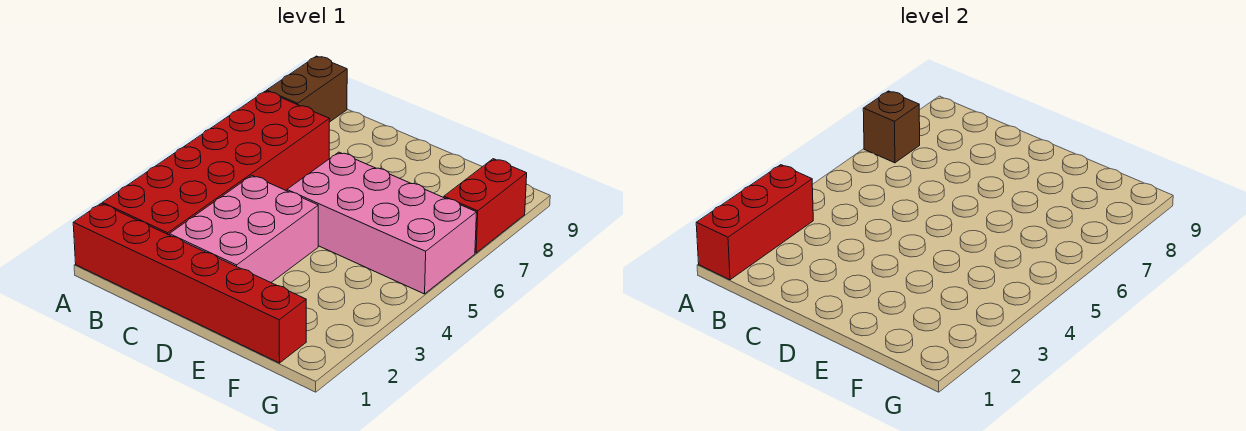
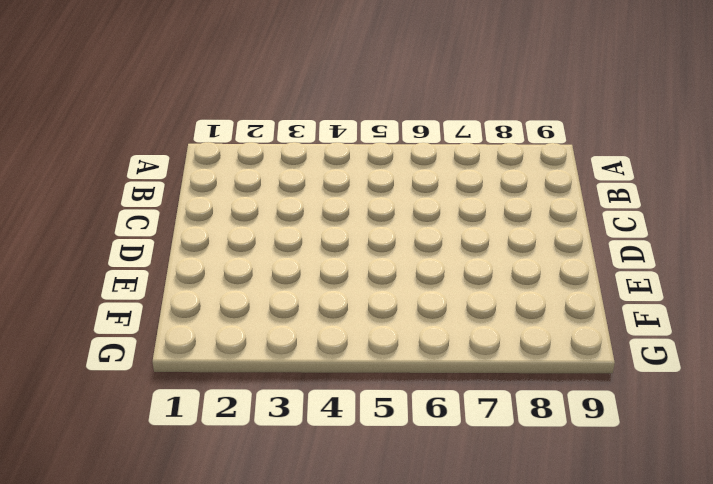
none -> red brick A1:F1 level 1
none -> red brick A2:B7 level 1

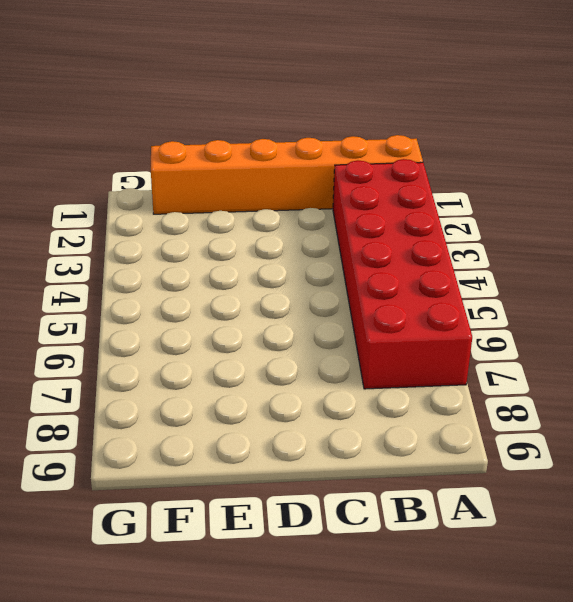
orange brick A1:F1 level 1 -> red brick A1:F1 level 1
none -> brown brick A8:A9 level 1
none -> pink brick C2:D4 level 1

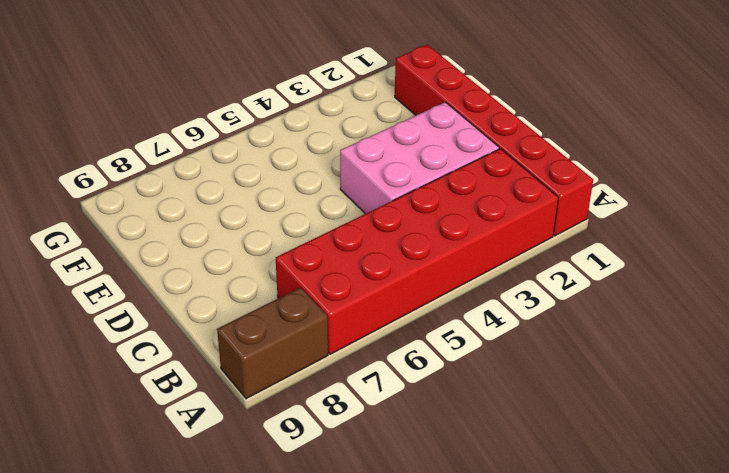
none -> pink brick D5:G6 level 1
none -> red brick G7:G8 level 1

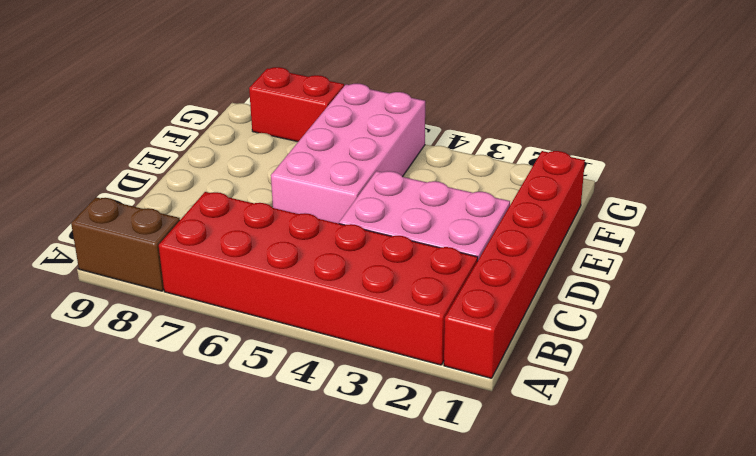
none -> red brick A1:A3 level 2
none -> brown brick A7 level 2

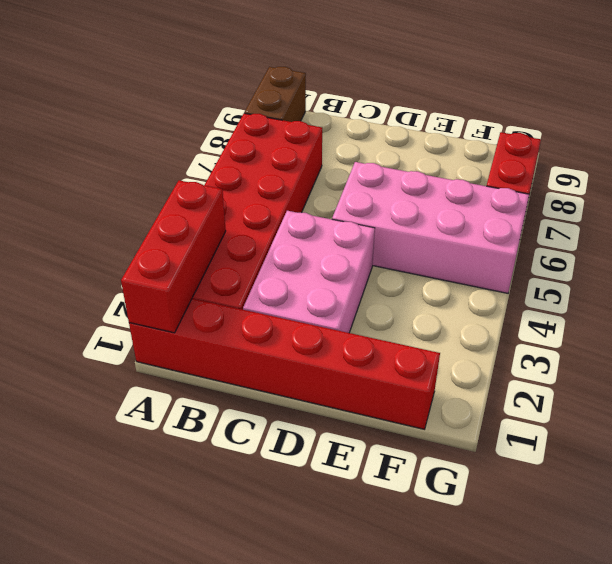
none -> brown brick A7 level 2

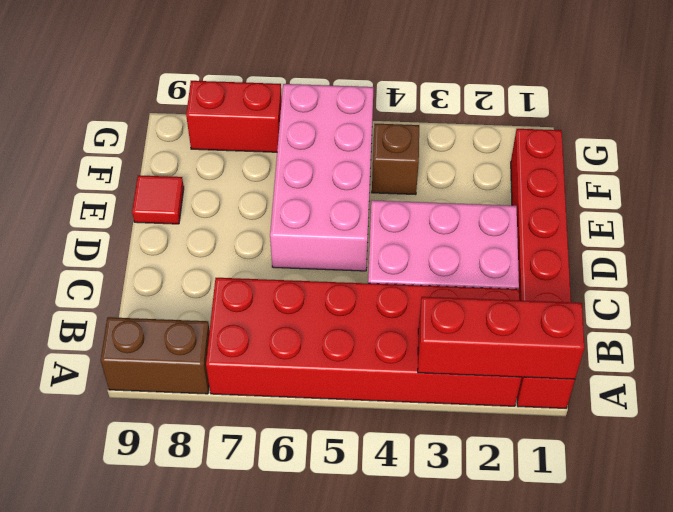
red tile E9 level 1 -> none
brown brick F4 level 1 -> brown brick A7 level 2

